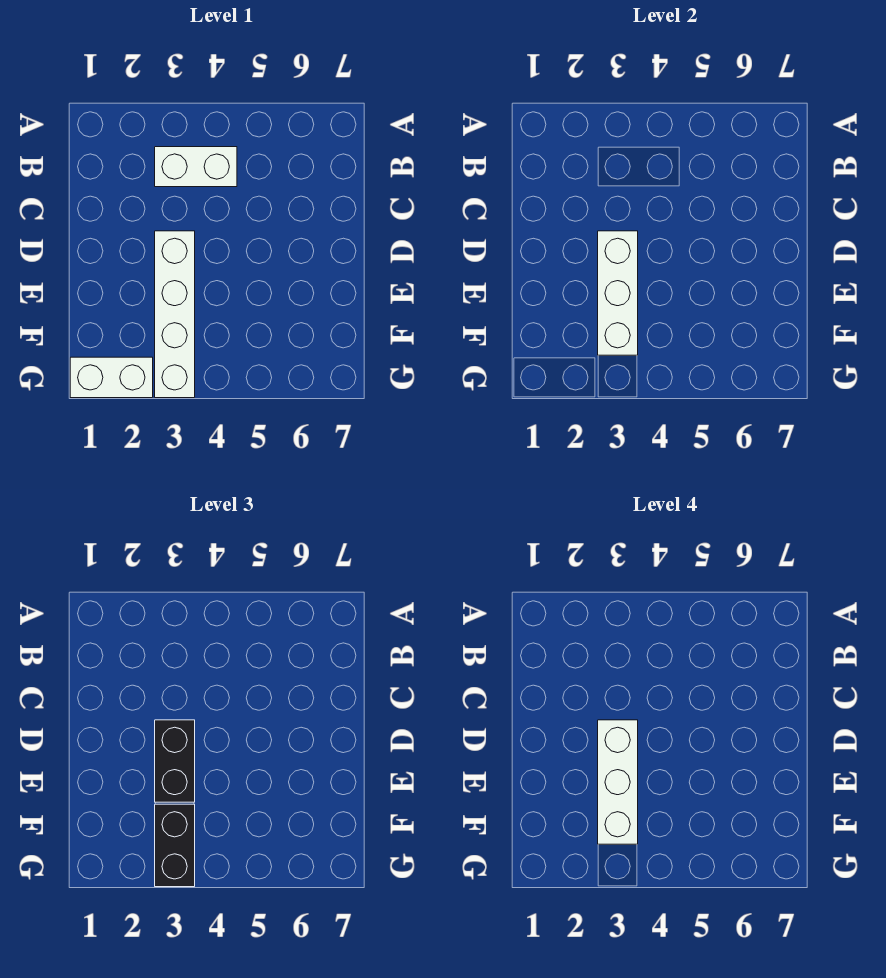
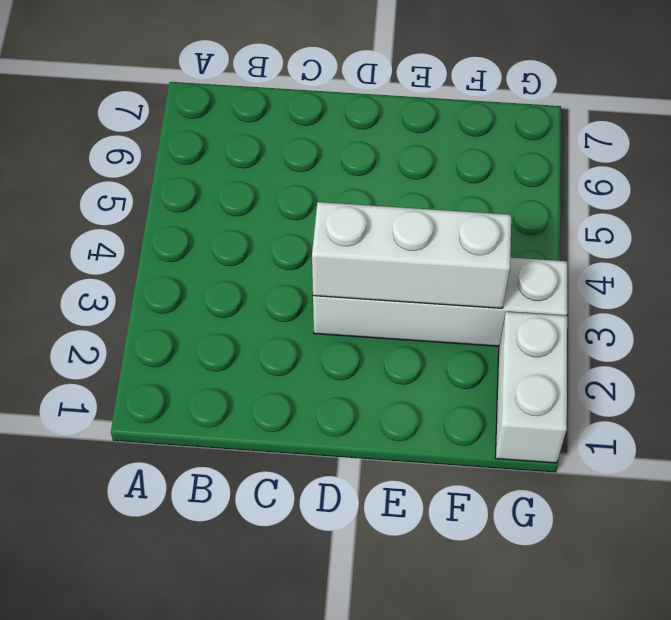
none -> white brick B3:B4 level 1
none -> black brick D3:E3 level 3

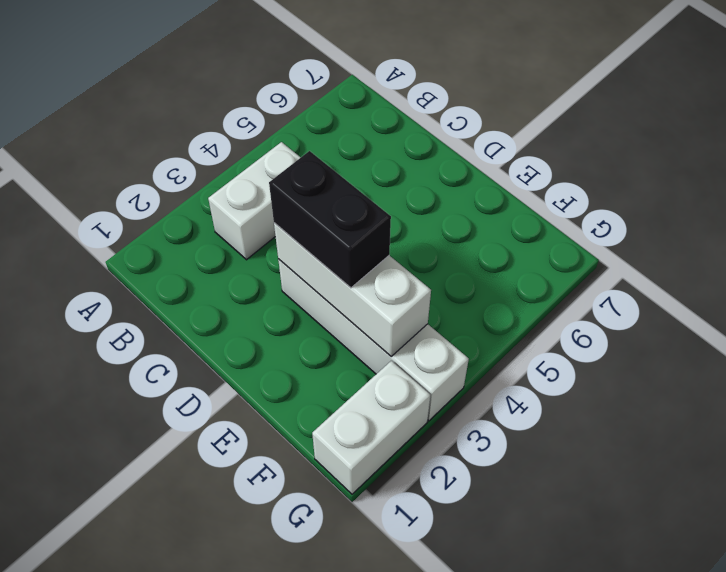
none -> black brick F3:G3 level 3
none -> white brick D3:F3 level 4

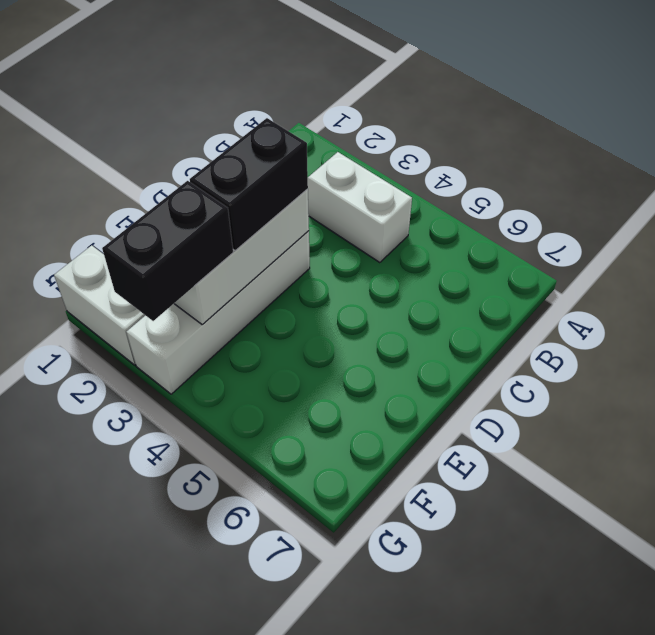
none -> white brick D3:F3 level 4

